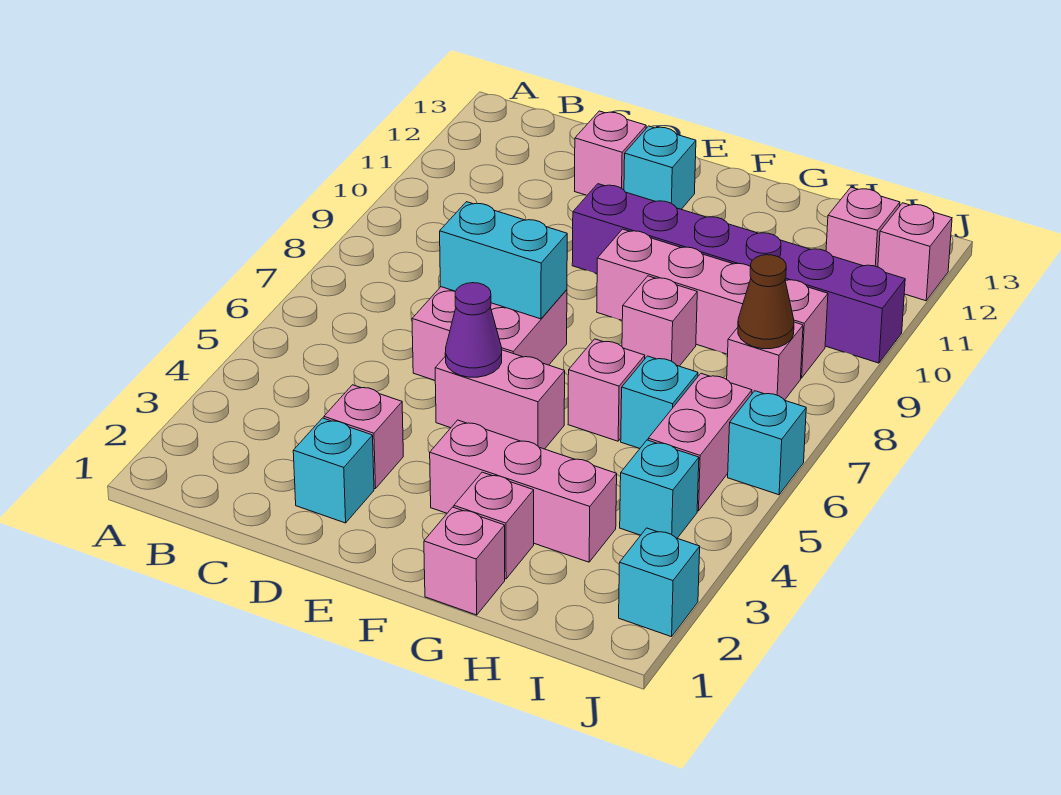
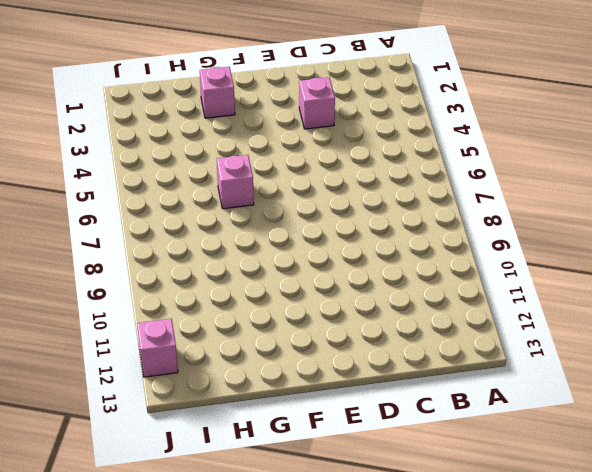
none -> cyan brick D2 level 1
none -> pink brick D6:E7 level 1
none -> pink brick D12 level 1

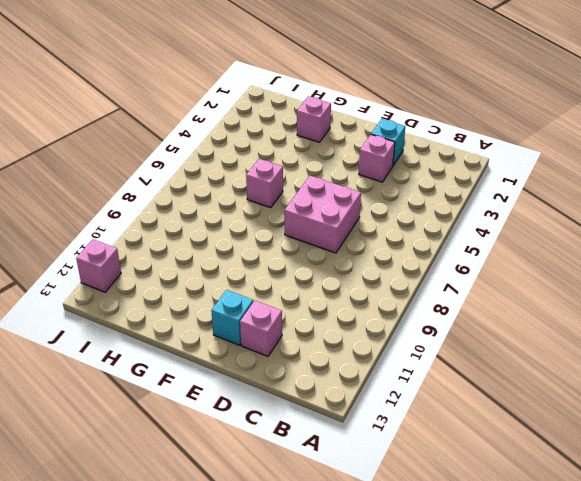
none -> pink brick E5:F5 level 1
none -> purple brick E10:J10 level 1
none -> pink brick F3:H3 level 1

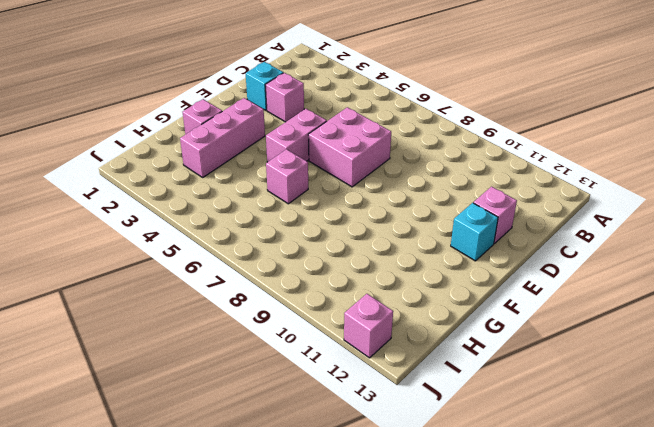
none -> purple brick E10:J10 level 1
none -> pink brick F9:I9 level 1
none -> pink brick G1 level 1

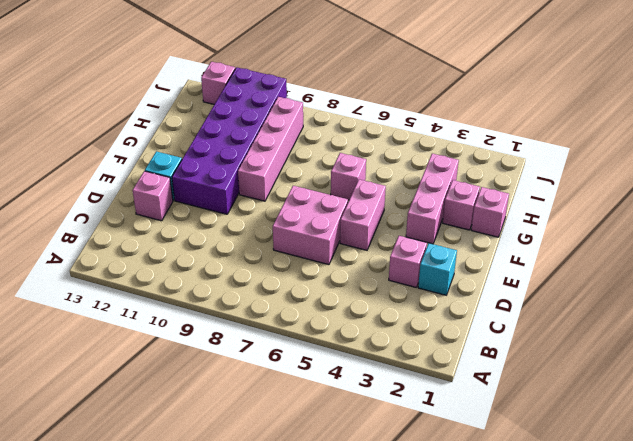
purple brick E10:J11 level 1 -> purple brick E10:J10 level 1
none -> pink brick G8 level 1
none -> cyan brick H6 level 1
none -> cyan brick I4 level 1

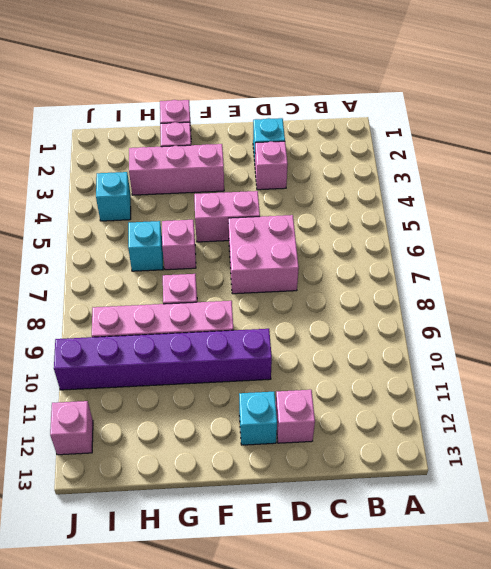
none -> pink brick I5:I6 level 1
none -> pink brick I8 level 1
none -> pink brick I12 level 1

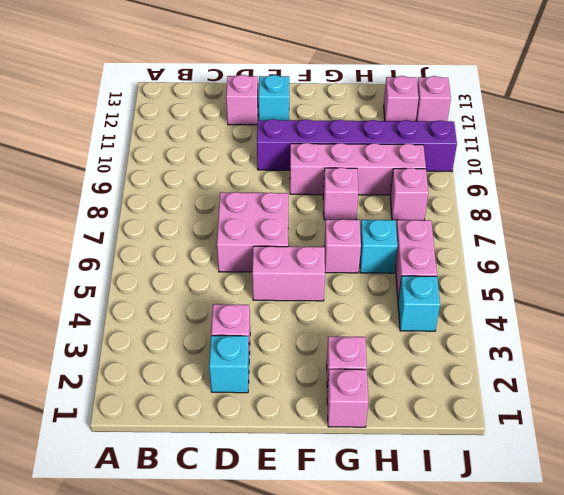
none -> pink brick F3:H3 level 1
none -> cyan brick J2 level 1
none -> cyan brick J6 level 1

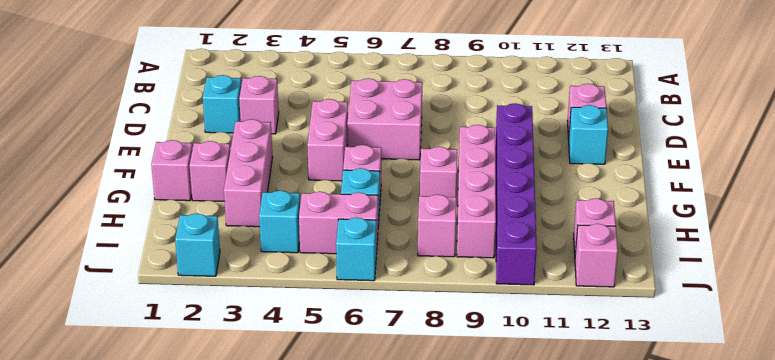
none -> cyan brick D7:E7 level 2
none -> purple cone E5 level 2
none -> brown cone I8 level 2

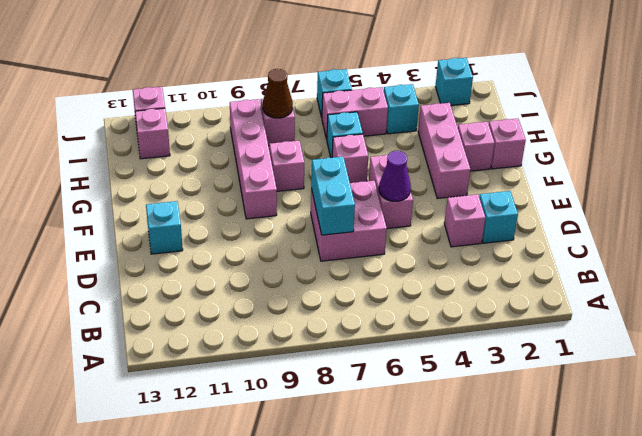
none -> pink brick D12 level 1
none -> purple brick E10:J10 level 1

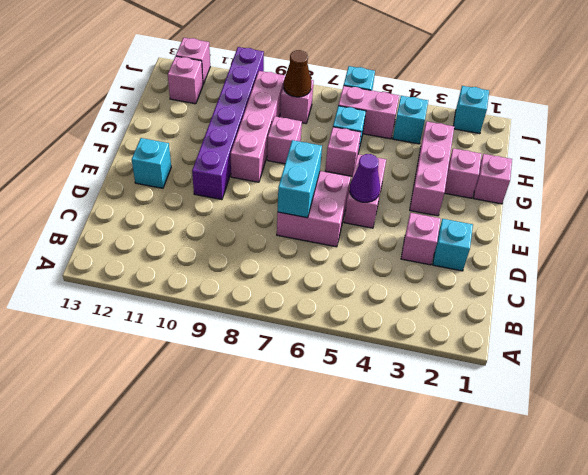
none -> pink brick D12 level 1

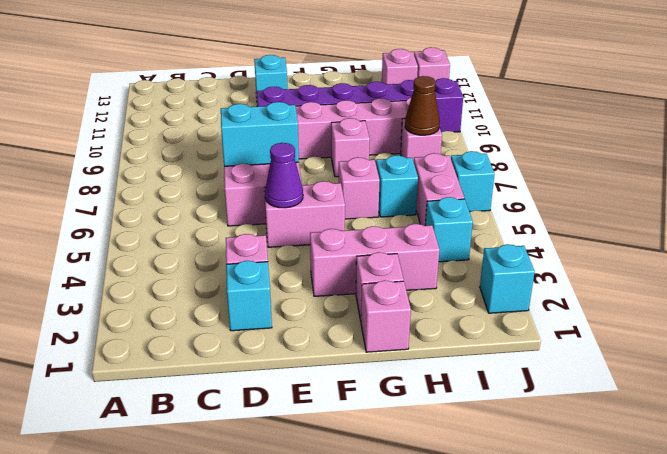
none -> pink brick D12 level 1

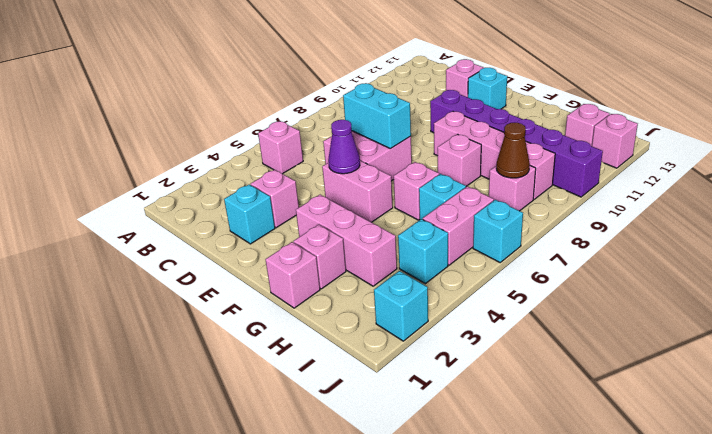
pink brick B5 level 1 -> none

